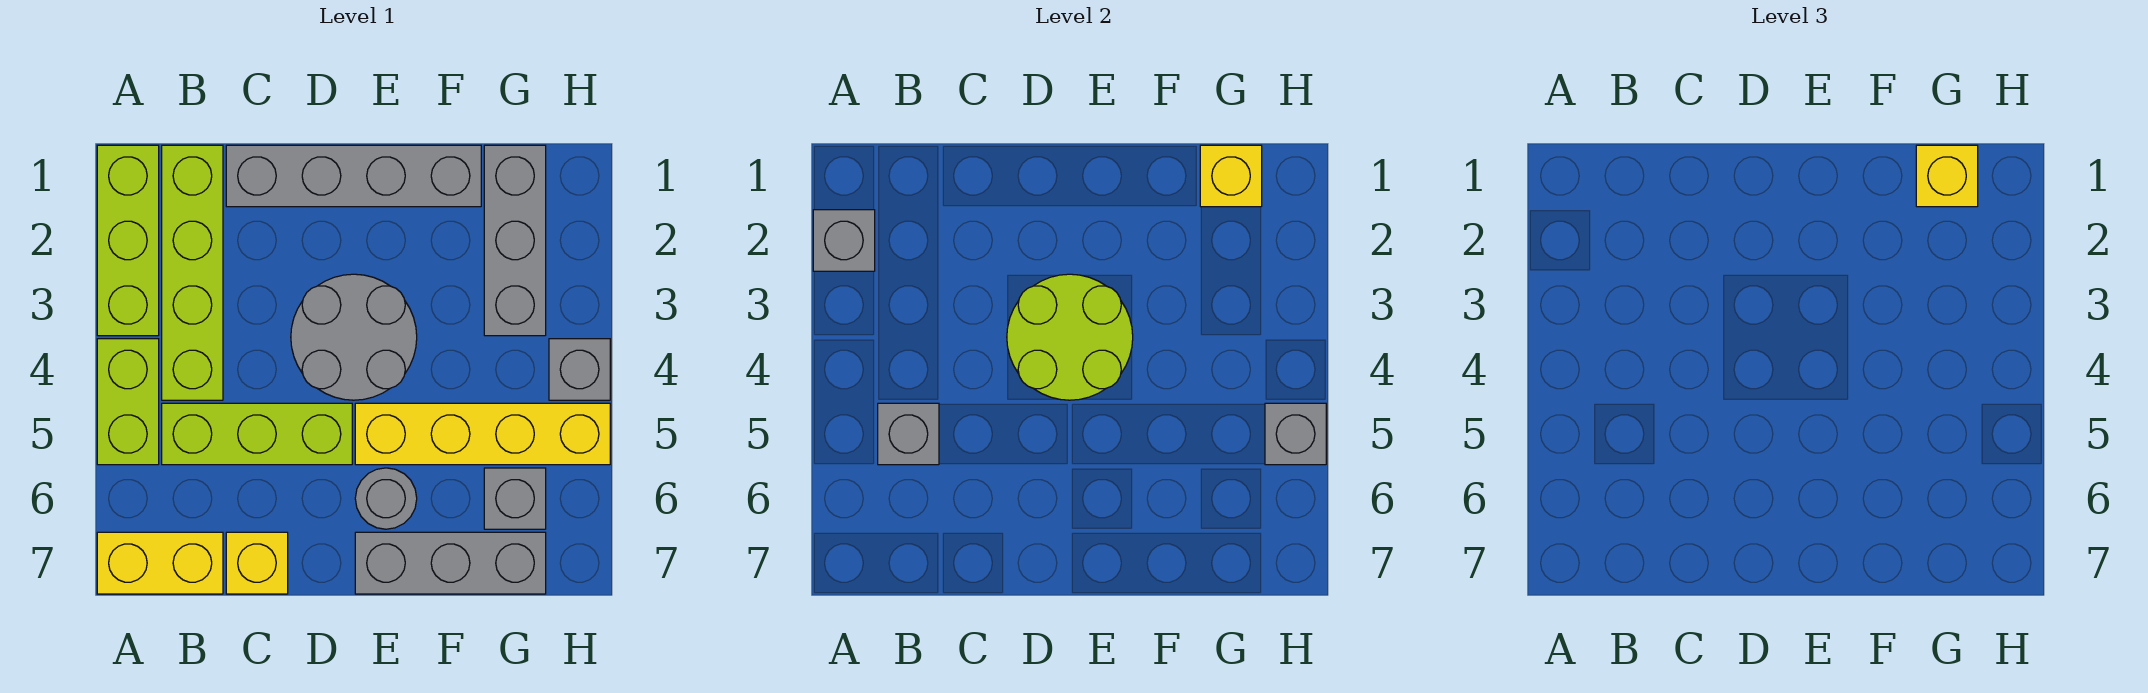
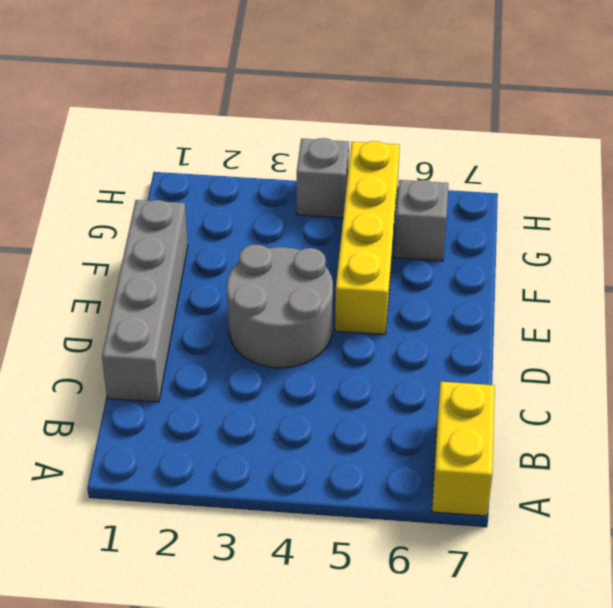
none -> lime brick A1:A3 level 1
none -> lime brick A4:A5 level 1
none -> lime brick B1:B4 level 1

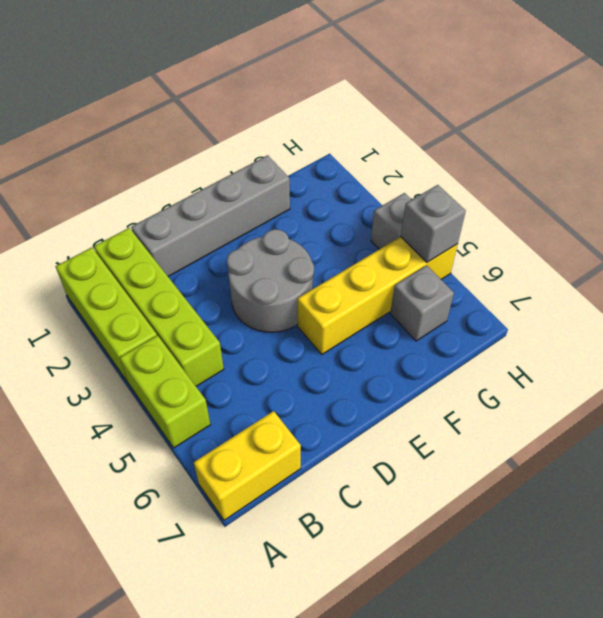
none -> lime brick B5:D5 level 1
none -> yellow brick C7 level 1
none -> grey round brick E6 level 1

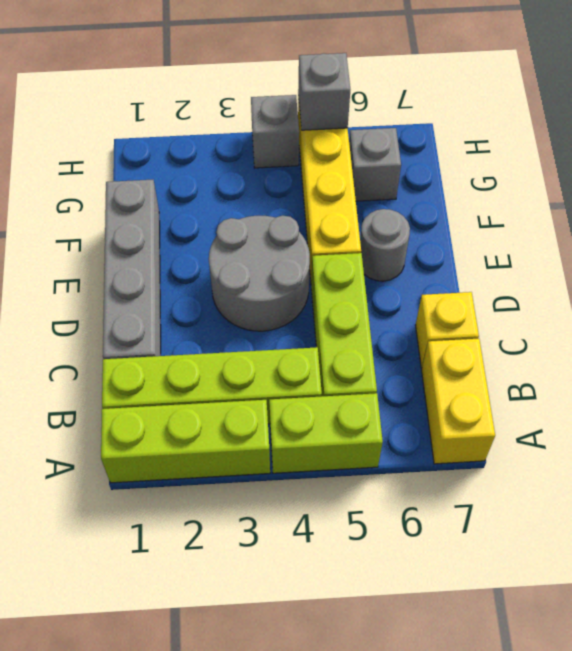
none -> grey brick E7:G7 level 1
none -> grey brick G1:G3 level 1
none -> grey brick A2 level 2

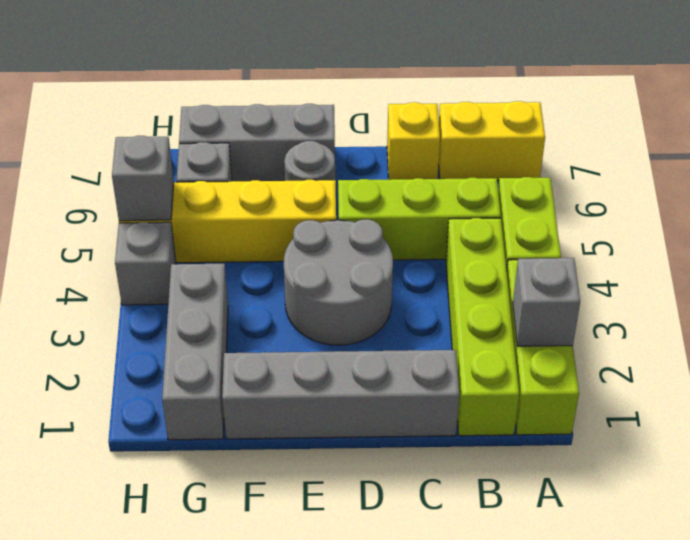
none -> grey brick B5 level 2
none -> lime round brick D3:E4 level 2
none -> yellow brick G1 level 2

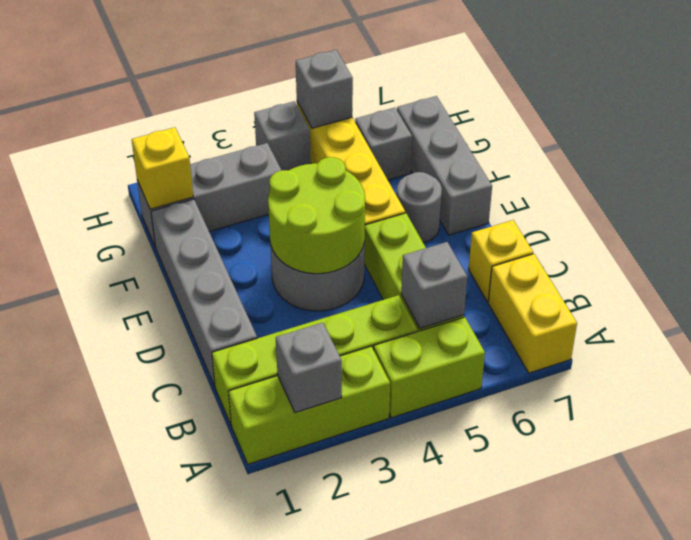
none -> yellow brick G1 level 3

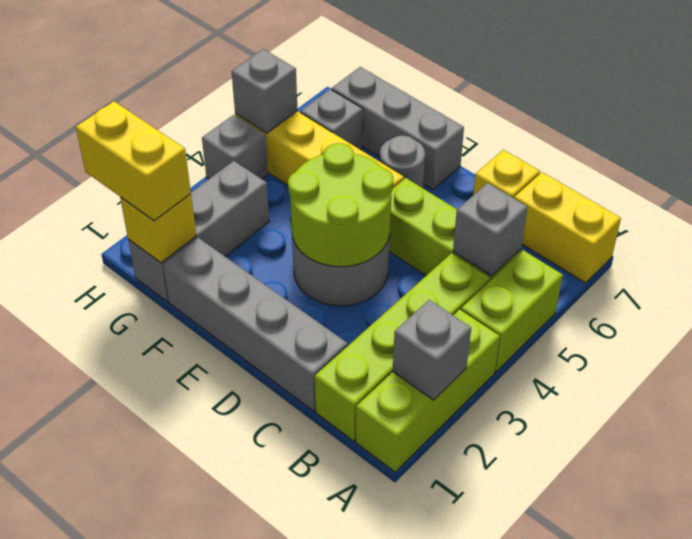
yellow brick G1:H1 level 3 -> yellow brick G1 level 3

